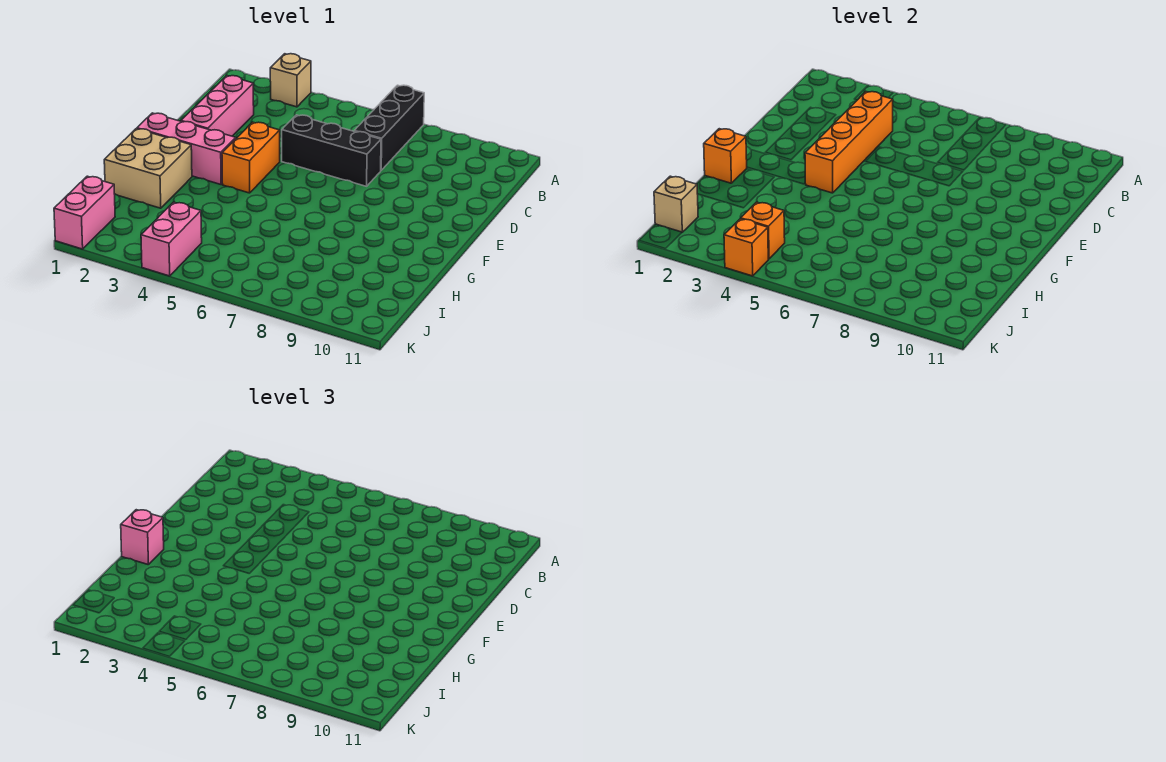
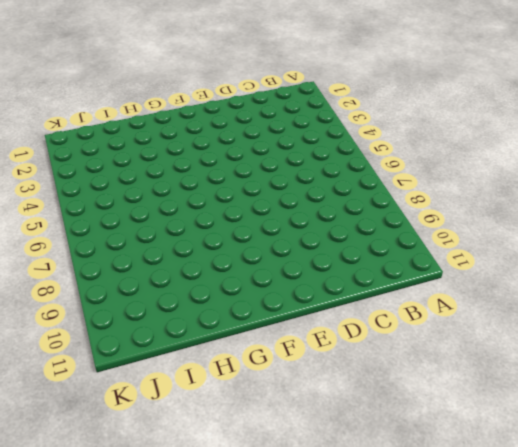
none -> tan brick A3 level 1
none -> black brick A7:C7 level 1
none -> pink brick C2:E2 level 1

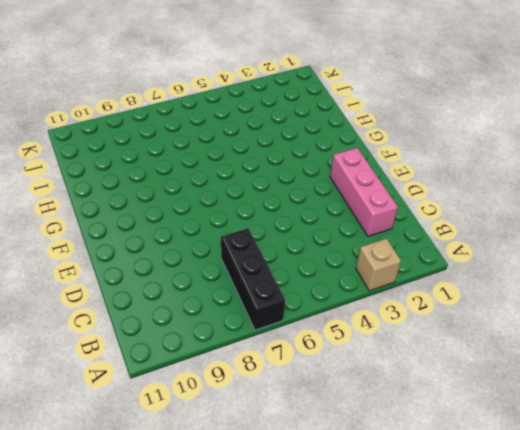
none -> black brick D5:D7 level 1
none -> orange brick E4:F4 level 1
none -> pink brick F1:F3 level 1

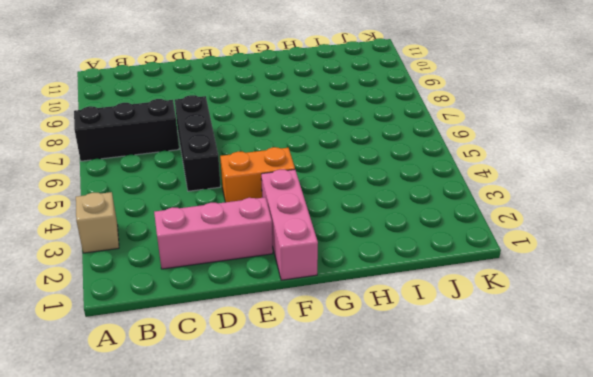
none -> tan brick G1:H2 level 1
none -> pink brick J1:K1 level 1
none -> pink brick J4:K4 level 1

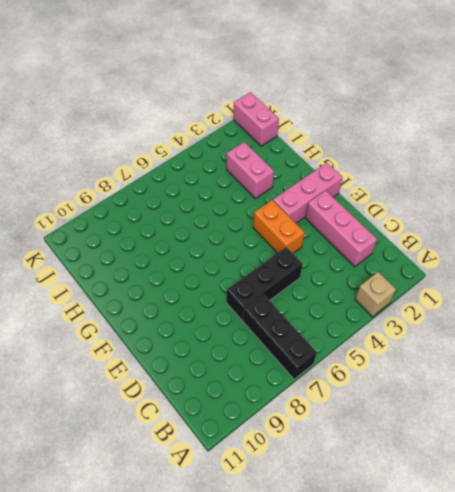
pink brick H3:I3 level 1 -> pink brick J4:K4 level 1
none -> tan brick G1:H2 level 1
none -> orange brick C4:F4 level 2
none -> orange brick G1 level 2

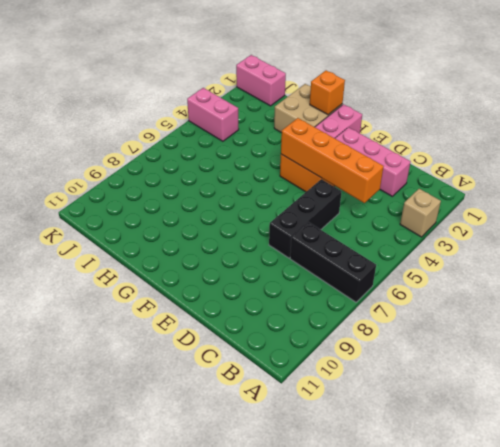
none -> tan brick J1 level 2
none -> orange brick J4 level 2
none -> orange brick K4 level 2

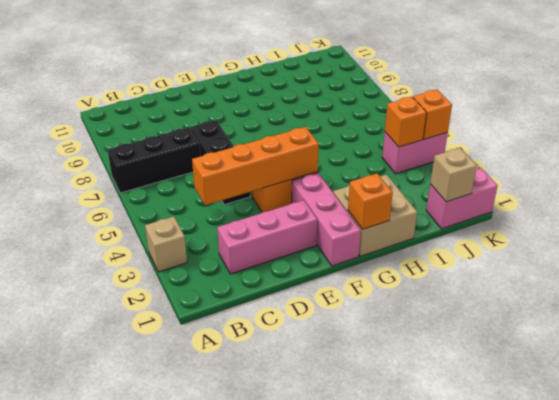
none -> pink brick G1 level 3

